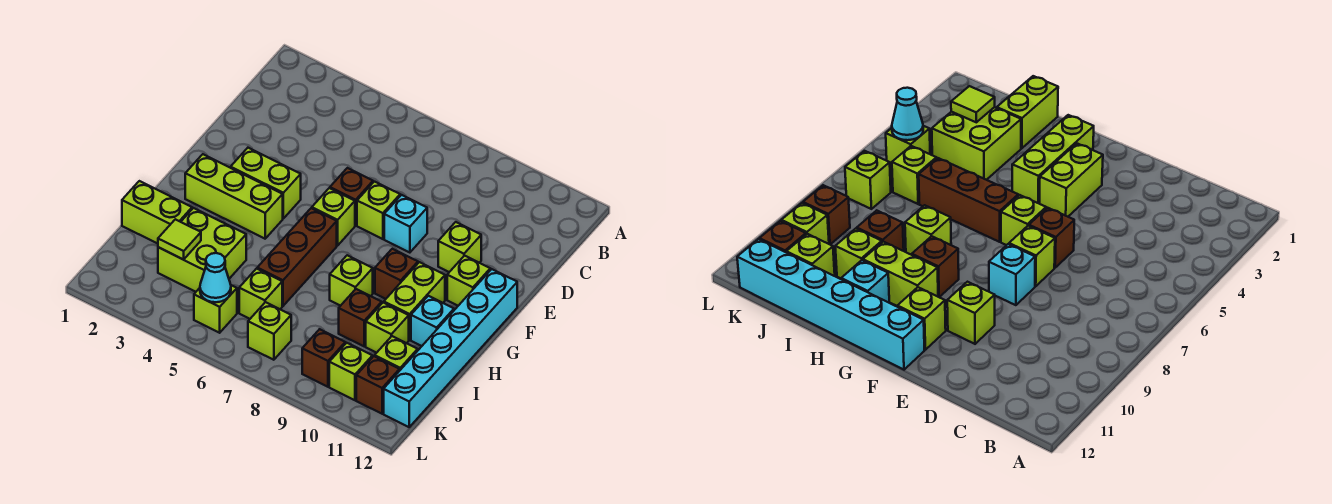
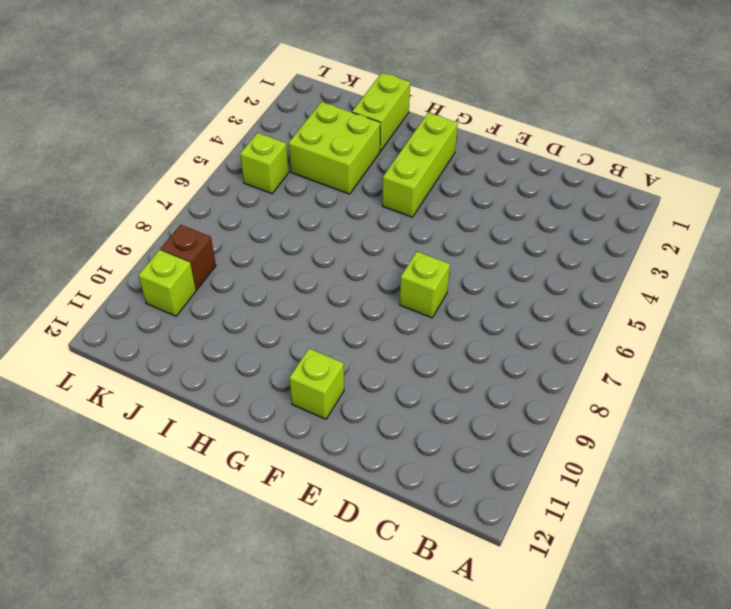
none -> brown brick E6 level 1
none -> cyan brick E8 level 1
none -> lime brick E10 level 1

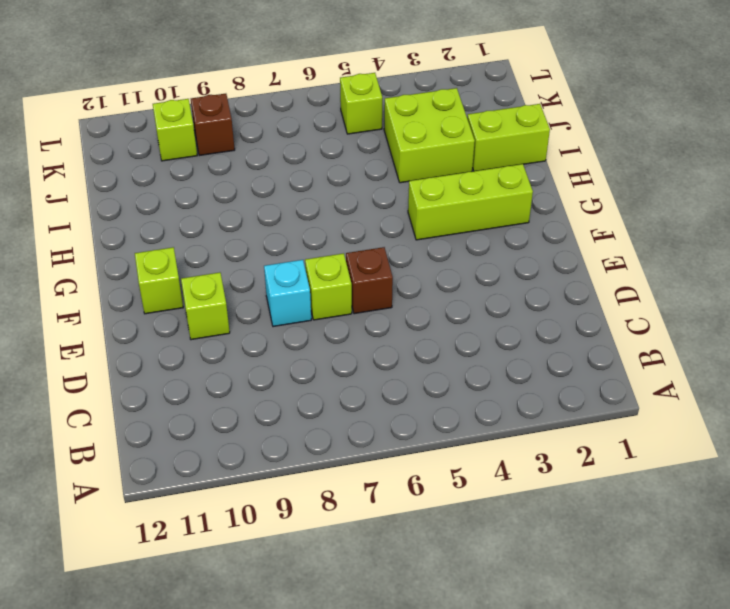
none -> lime brick F3:F4 level 1
none -> lime brick F6 level 1
none -> cyan brick F12:K12 level 1

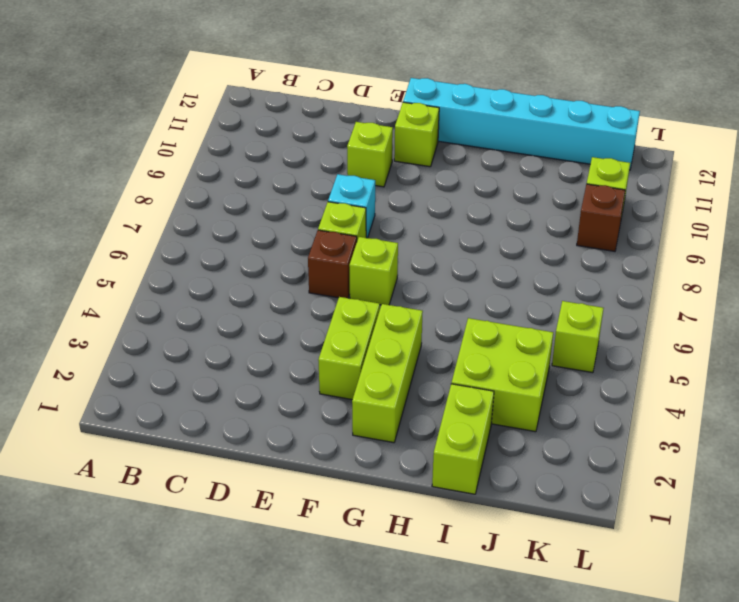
none -> brown brick G6:I6 level 1
none -> brown brick G9 level 1
none -> lime brick G10:H10 level 1

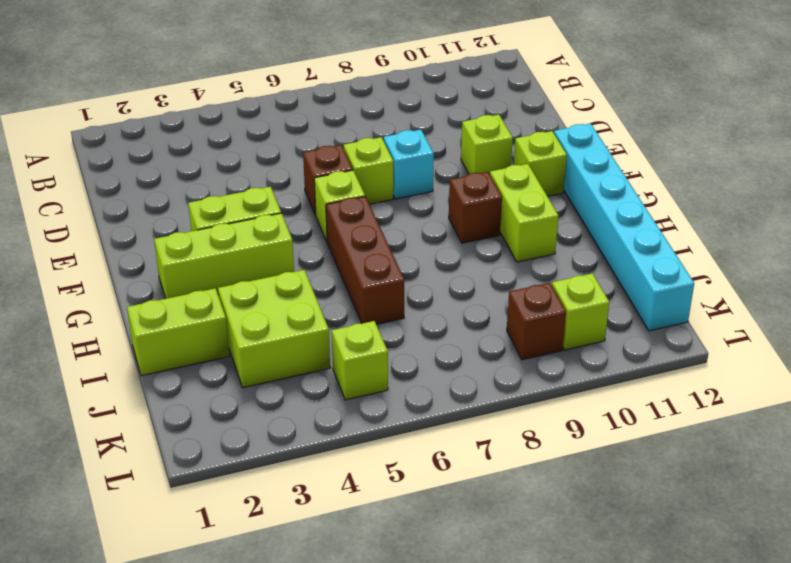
none -> lime brick H8 level 1
none -> cyan brick H11 level 1
none -> brown brick I9 level 1

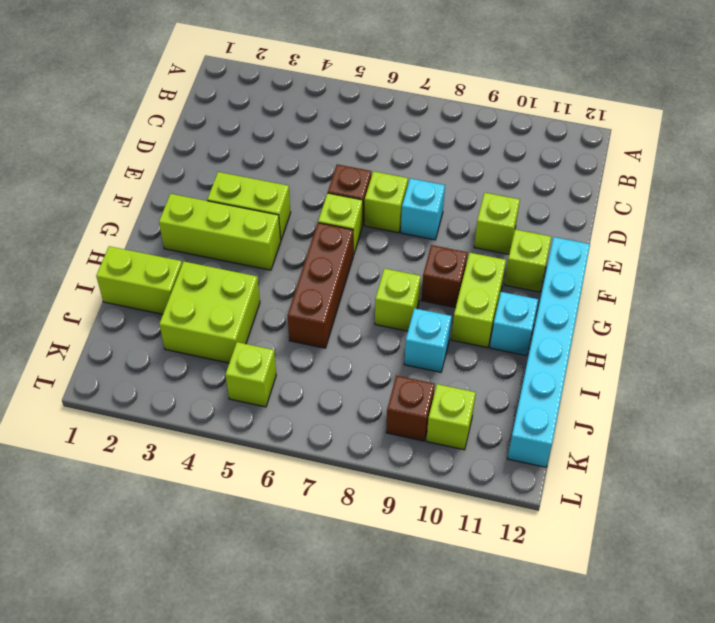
cyan brick I9 level 1 -> brown brick I9 level 1
none -> lime brick I10 level 1
none -> lime brick J6 level 1
none -> lime brick J11 level 1

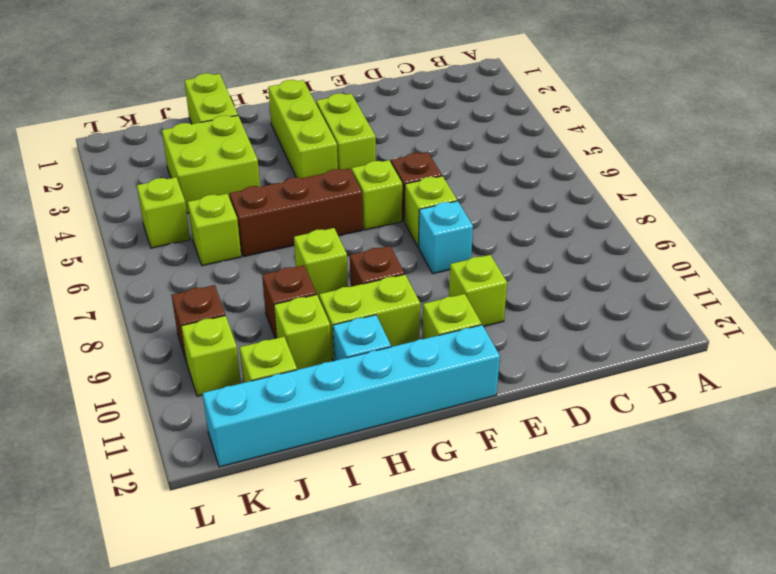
none -> lime brick K7 level 1
none -> brown brick K11 level 1
none -> lime tile J3 level 2

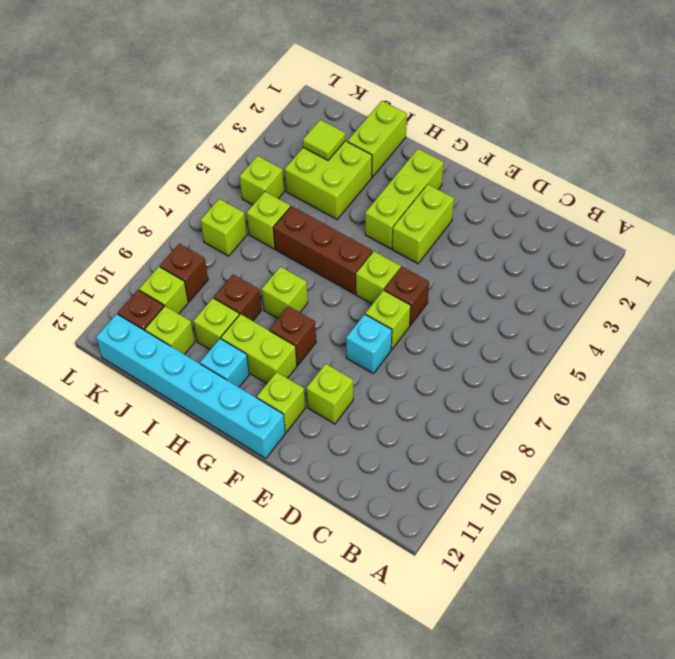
none -> cyan cone K5 level 2

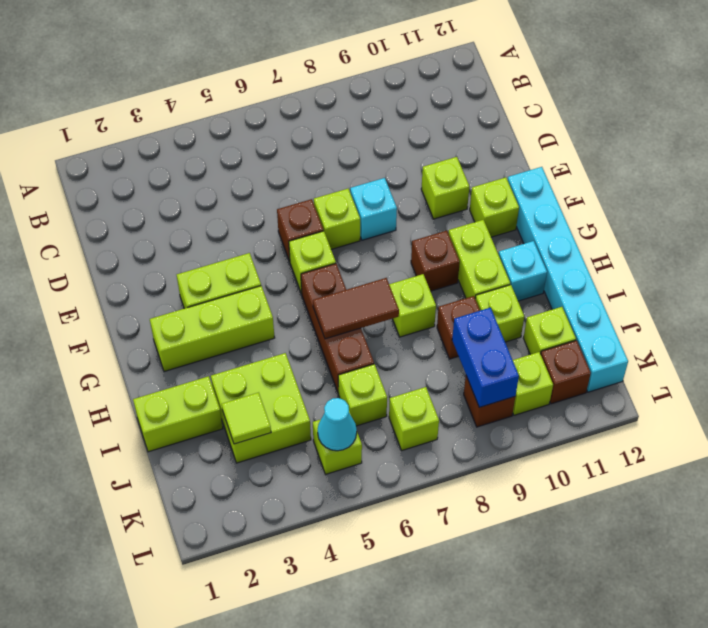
brown tile H6:H7 level 2 -> none
blue brick J9:K9 level 2 -> none

